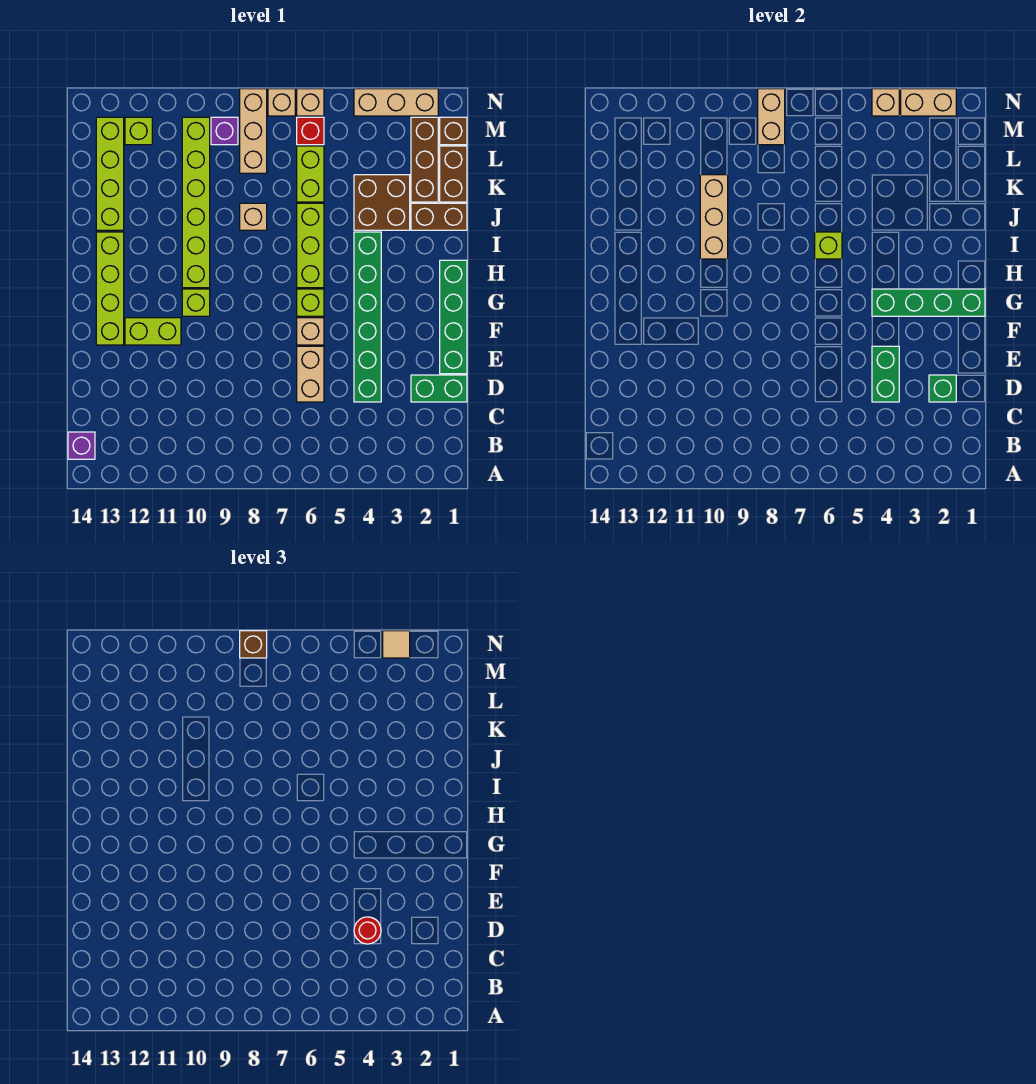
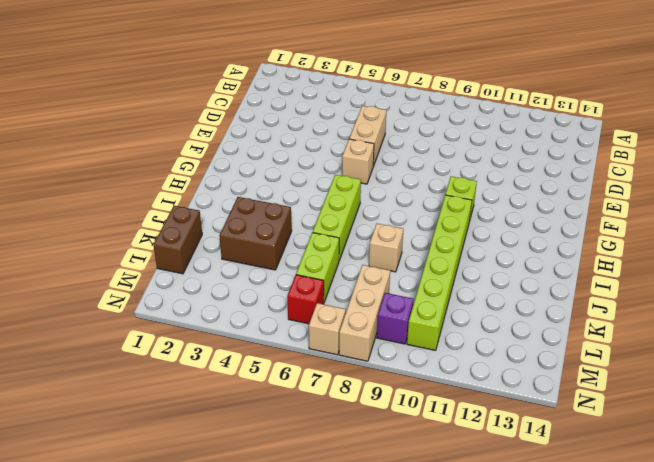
none -> purple brick B14 level 1
none -> green brick D1:D2 level 1
none -> green brick D4:I4 level 1
none -> green brick E1:H1 level 1

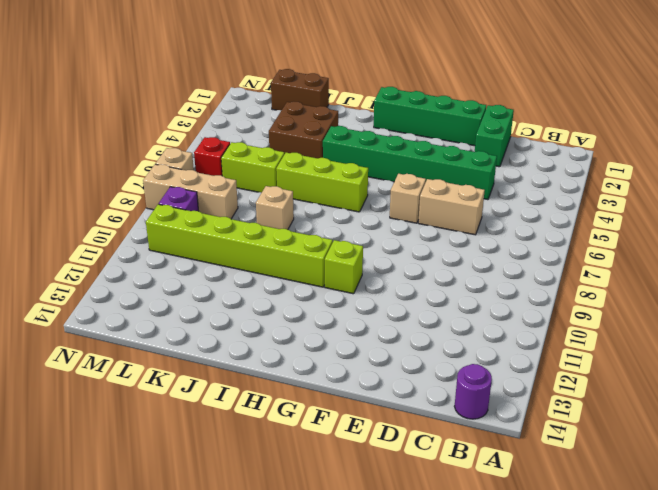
purple round brick B14 level 1 -> purple brick B14 level 1
none -> lime brick F11:F12 level 1
none -> lime brick F13:I13 level 1
none -> lime brick G6 level 1
none -> brown brick J1:J2 level 1

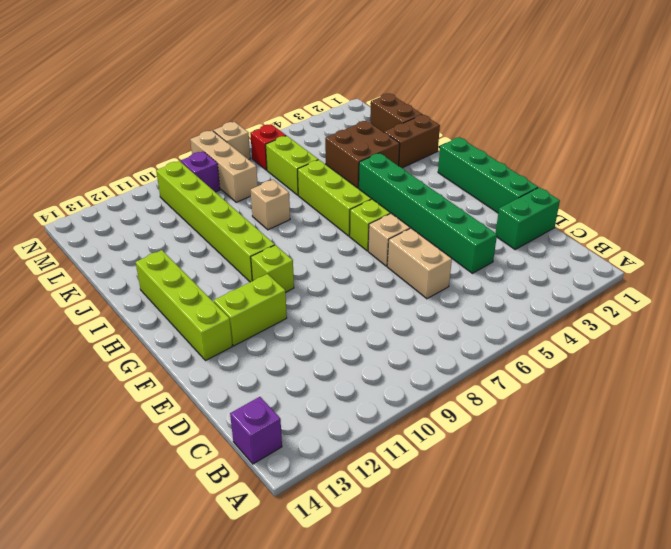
none -> lime brick J13:M13 level 1
none -> brown brick K2:M2 level 1
none -> brown brick M1 level 1
none -> lime brick M12 level 1

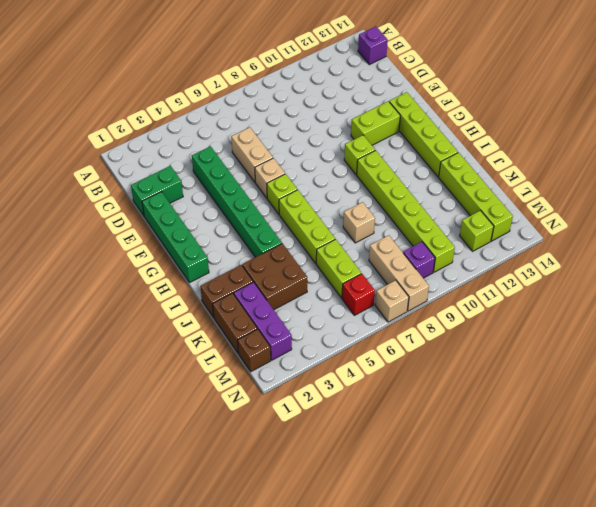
purple brick K2:M2 level 1 -> brown brick K2:M2 level 1
none -> tan brick N2:N4 level 1
none -> tan brick N6 level 1
none -> green brick D2 level 2
none -> green brick D4:E4 level 2

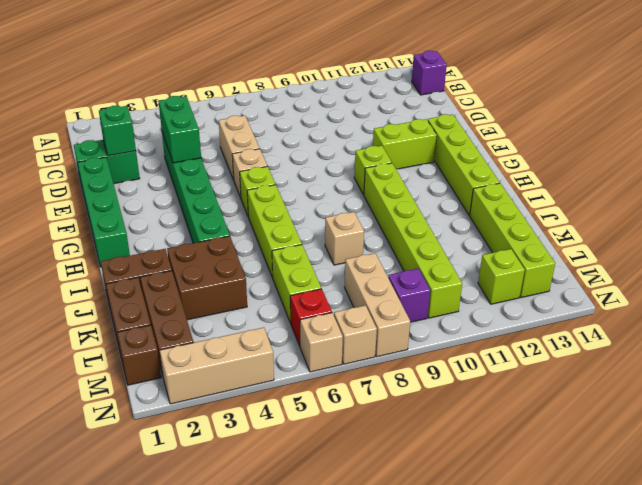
none -> green brick G1:G4 level 2
none -> lime brick I6 level 2
none -> tan brick I10:K10 level 2
none -> tan brick M8:N8 level 2

